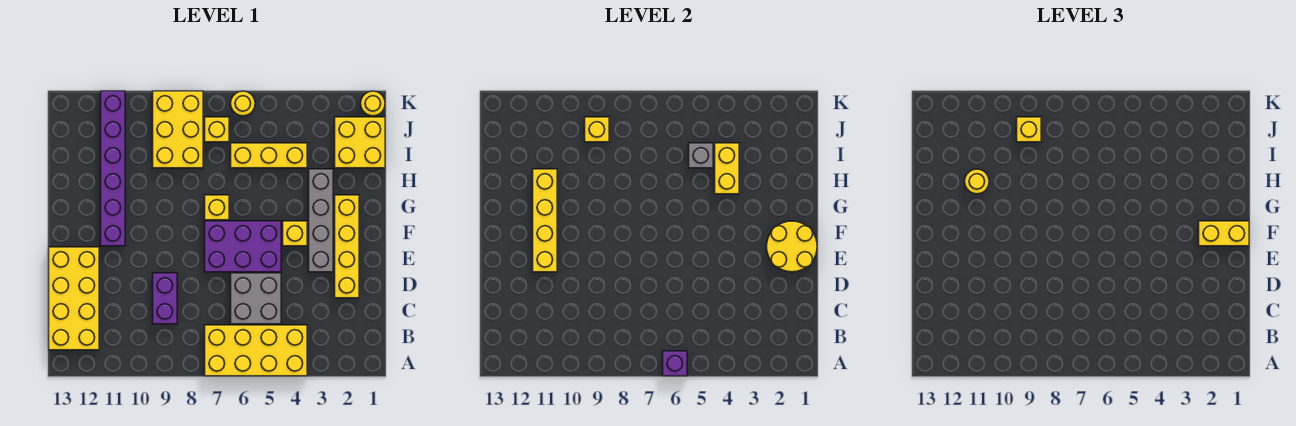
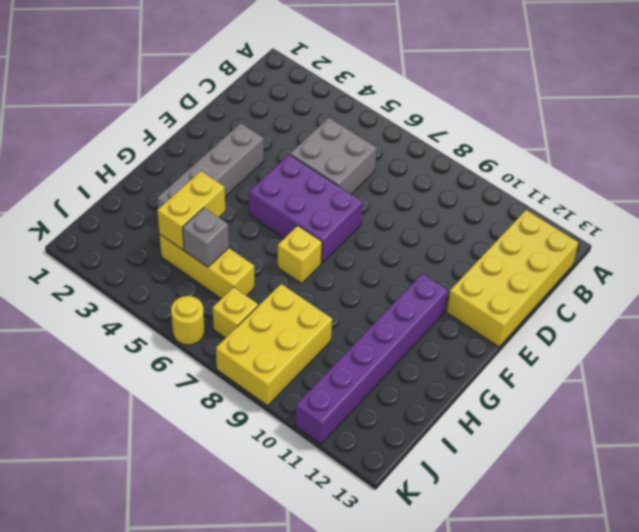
none -> yellow brick A4:B7 level 1
none -> purple brick C9:D9 level 1
none -> yellow brick D2:G2 level 1

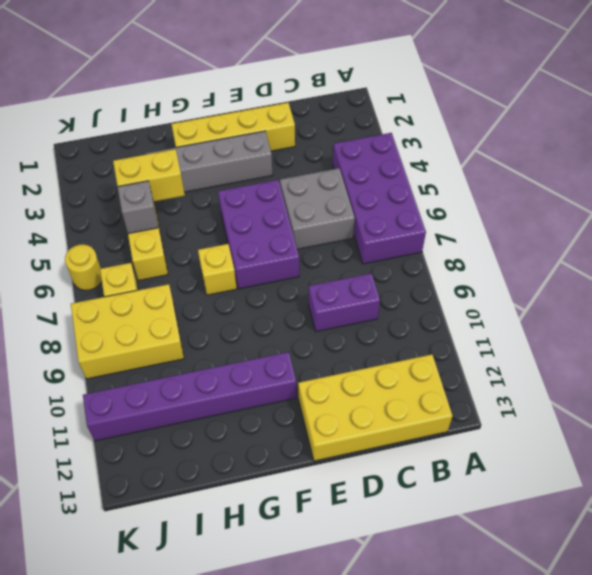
purple brick A4:B7 level 1 -> yellow brick A4:B7 level 1
none -> yellow brick F4 level 1
none -> yellow brick I1:J2 level 1
none -> yellow round brick K1 level 1

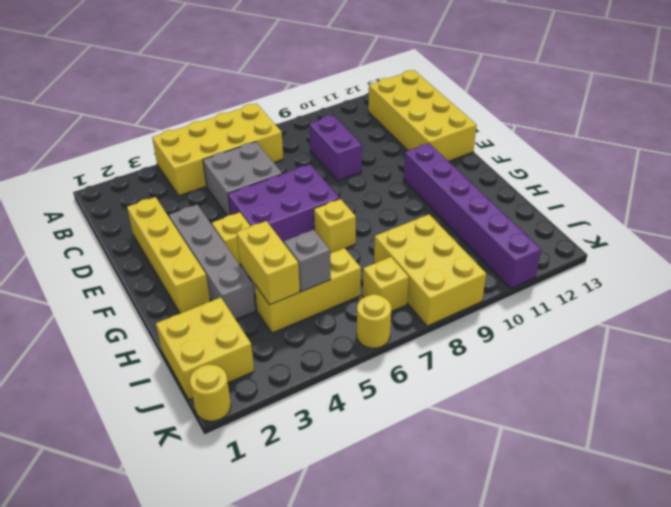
none -> purple brick A6 level 2
none -> yellow round brick E1:F2 level 2
none -> yellow brick E11:H11 level 2

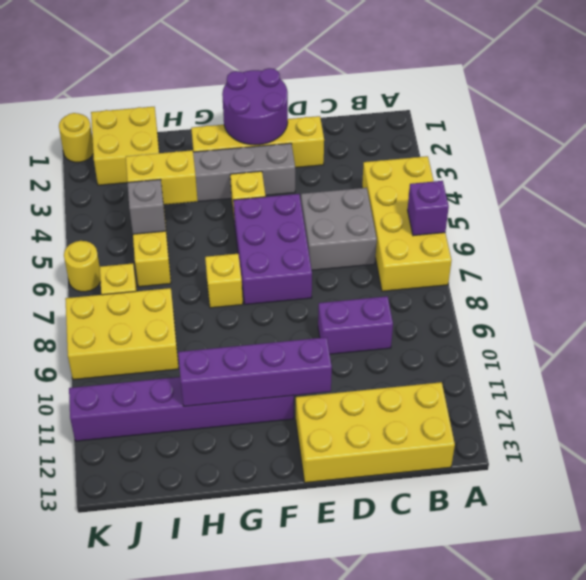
purple round brick E1:F2 level 2 -> yellow round brick E1:F2 level 2
purple brick E11:H11 level 2 -> yellow brick E11:H11 level 2
none -> yellow brick J9 level 2
none -> yellow brick F1:F2 level 3
none -> yellow round brick H11 level 3

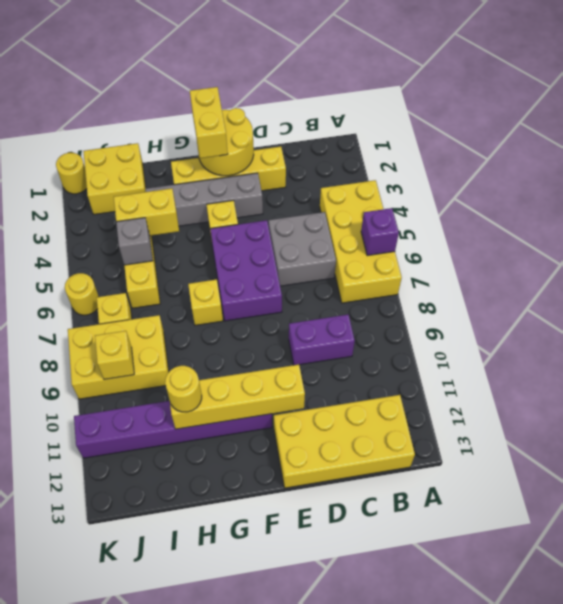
none -> yellow brick J9 level 3

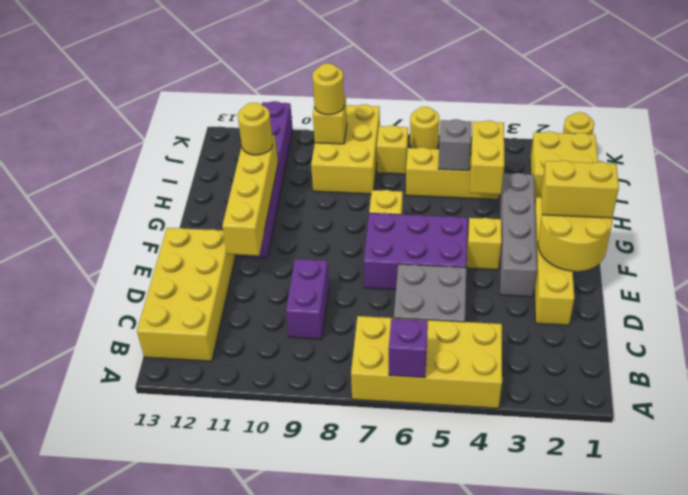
yellow round brick J9 level 3 -> yellow brick J9 level 3

